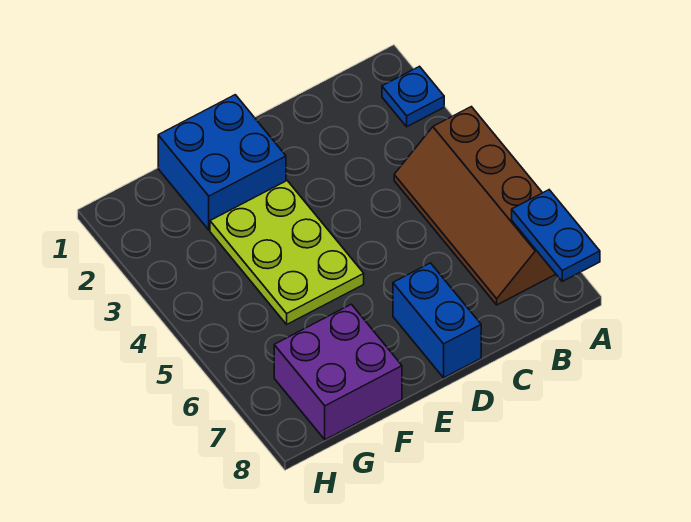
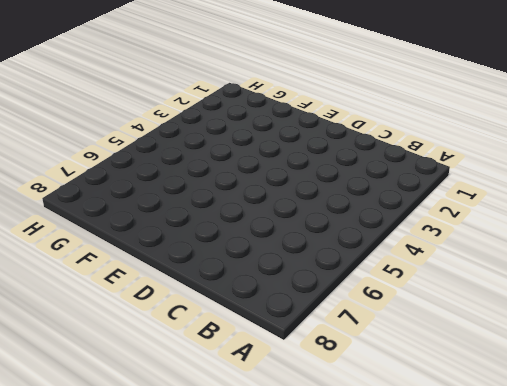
none -> blue plate A2 level 1
none -> brown slope A4:B7 level 1 top A

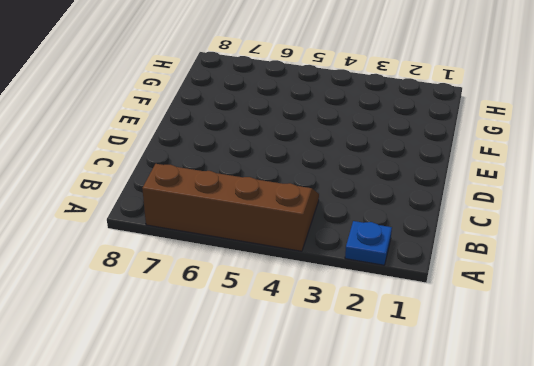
none -> blue brick D7:D8 level 1
none -> blue brick E1:F2 level 1

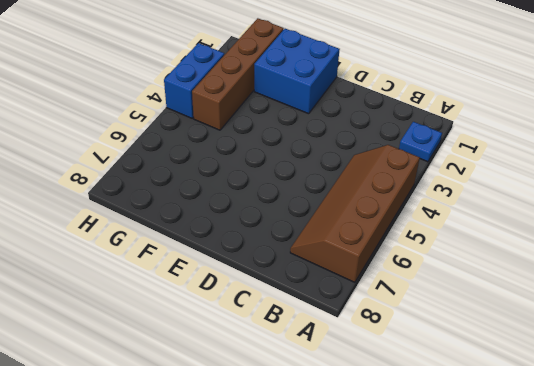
brown brick G1:G4 level 1 -> none
blue brick H3:H4 level 1 -> blue brick D7:D8 level 1
none -> lime plate E3:F5 level 1
none -> purple brick F7:G8 level 1

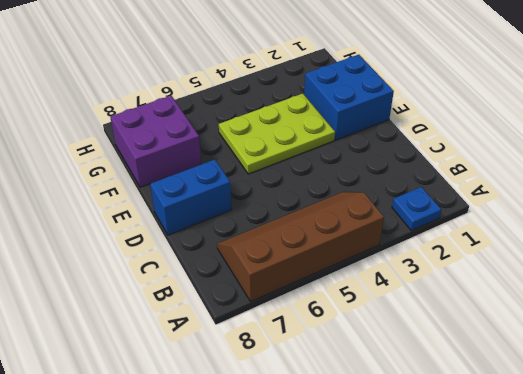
none -> blue plate A7:A8 level 2

